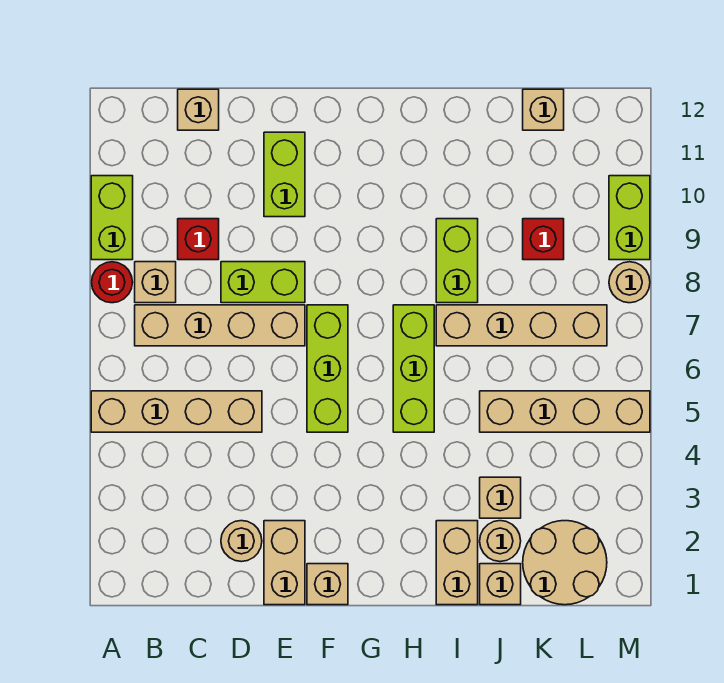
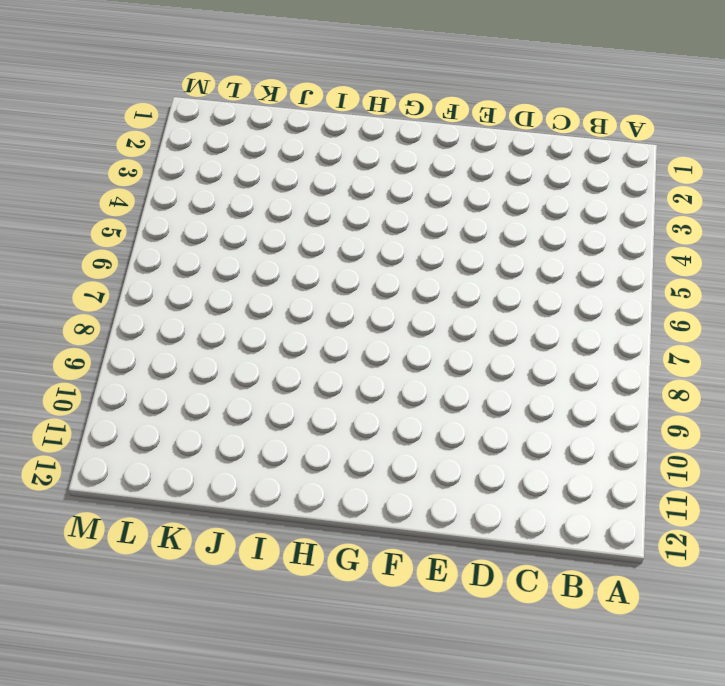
none -> tan brick A5:D5 level 1
none -> red round brick A8 level 1
none -> lime brick A9:A10 level 1

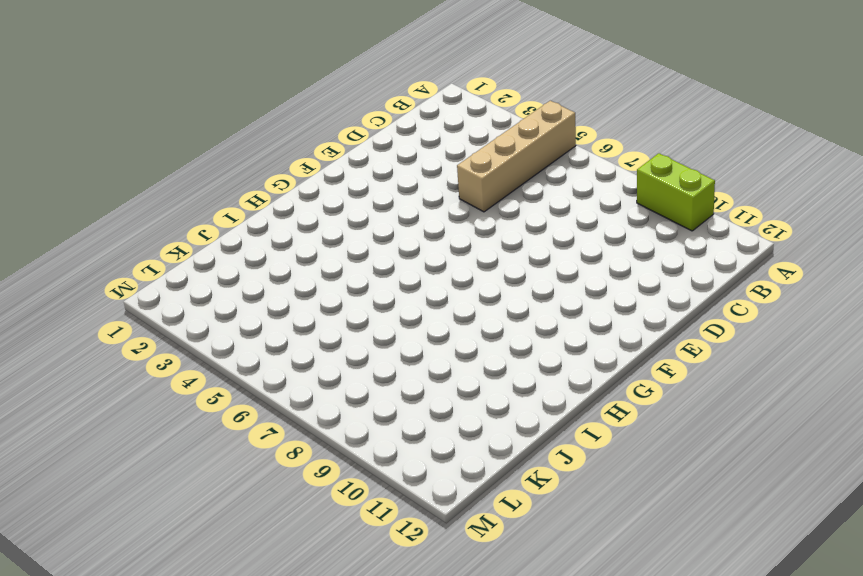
none -> red round brick A8 level 1
none -> tan brick B7:E7 level 1
none -> tan brick B8 level 1

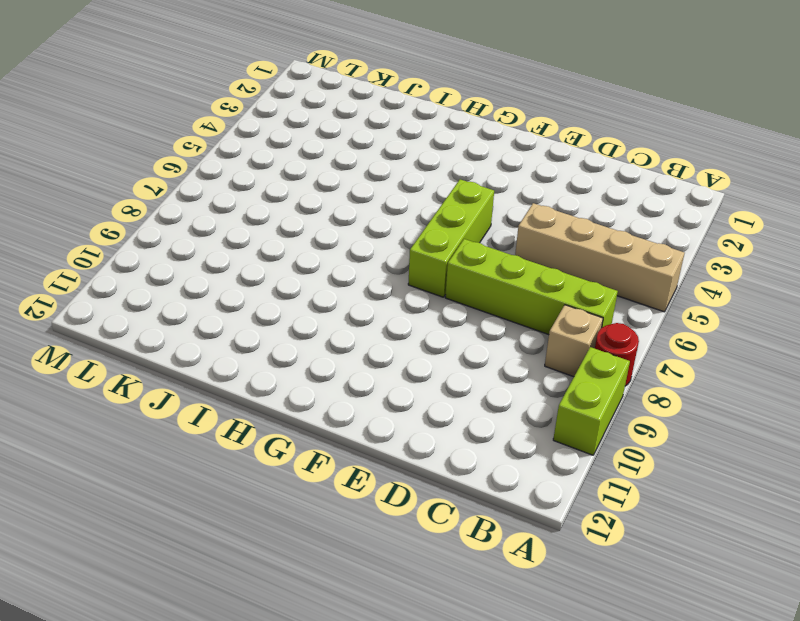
lime brick B7:E7 level 1 -> tan brick B7:E7 level 1
none -> red brick C9 level 1
none -> tan brick C12 level 1
none -> tan round brick D2 level 1

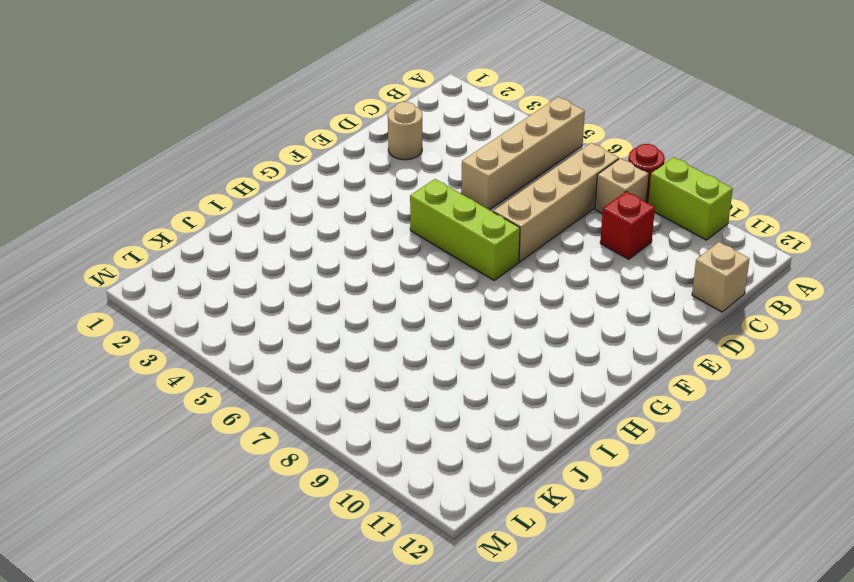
none -> lime brick D8:E8 level 1
none -> tan brick E1:E2 level 1
none -> lime brick E10:E11 level 1

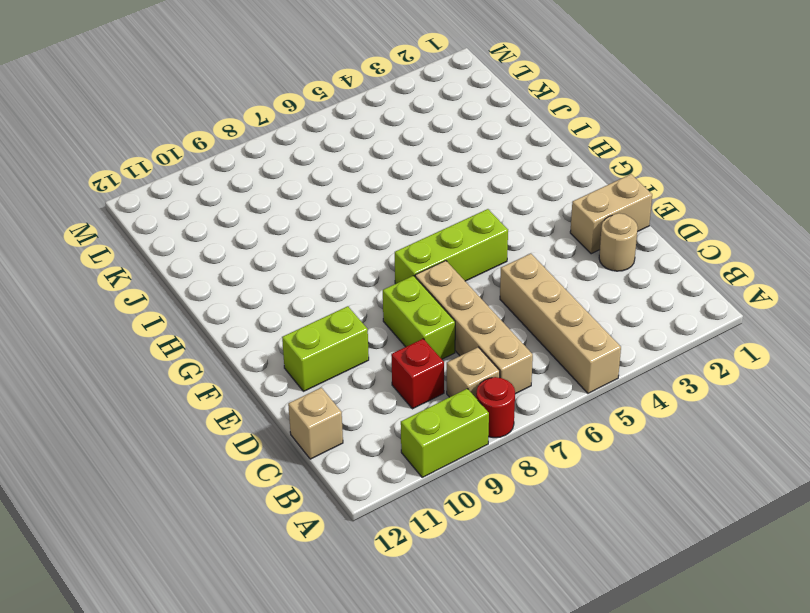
none -> tan brick F1 level 1
none -> lime brick H5:H7 level 1
none -> tan brick I1:I2 level 1

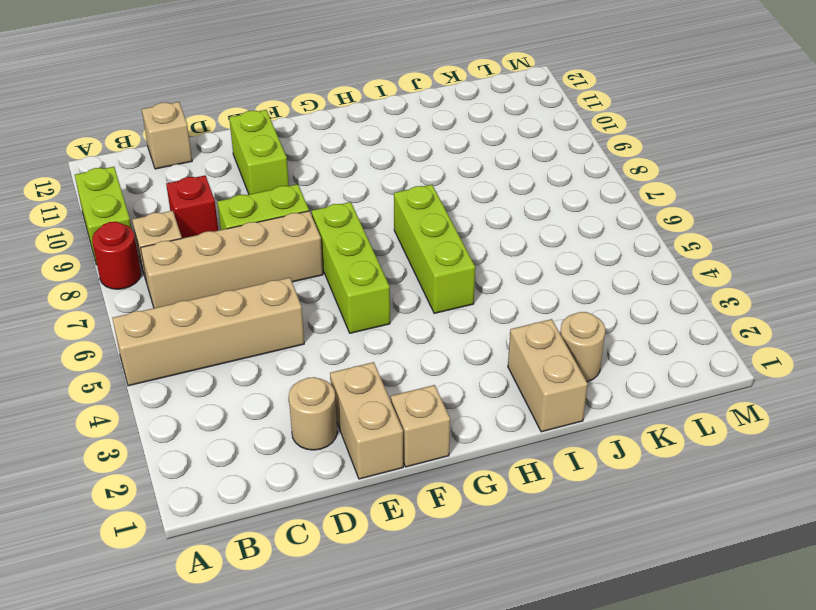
none -> tan brick I7:L7 level 1
none -> lime brick I8:I9 level 1
none -> tan brick J1 level 1

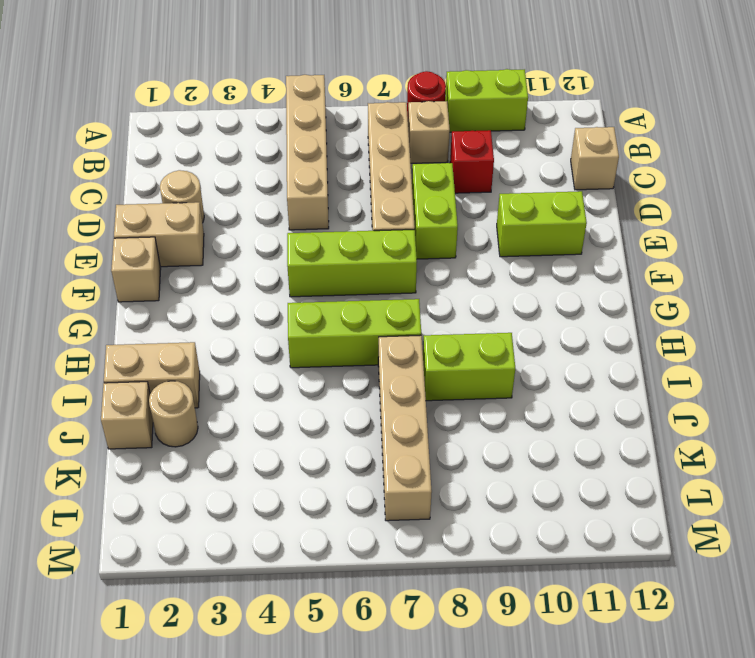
none -> tan brick J3 level 1
none -> tan brick J5:M5 level 1
none -> tan round brick K1:L2 level 1

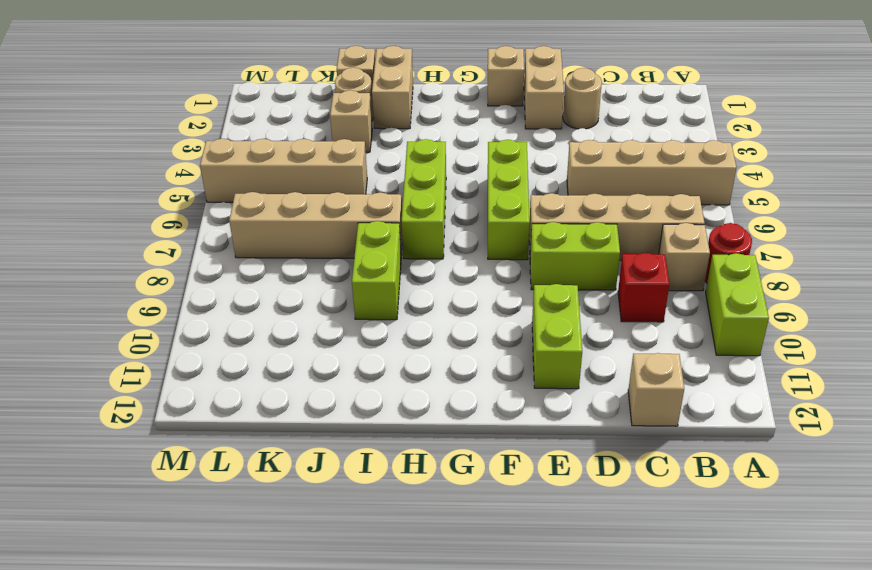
none -> tan round brick K1:L2 level 1
none -> red brick K9 level 1
none -> tan brick K12 level 1

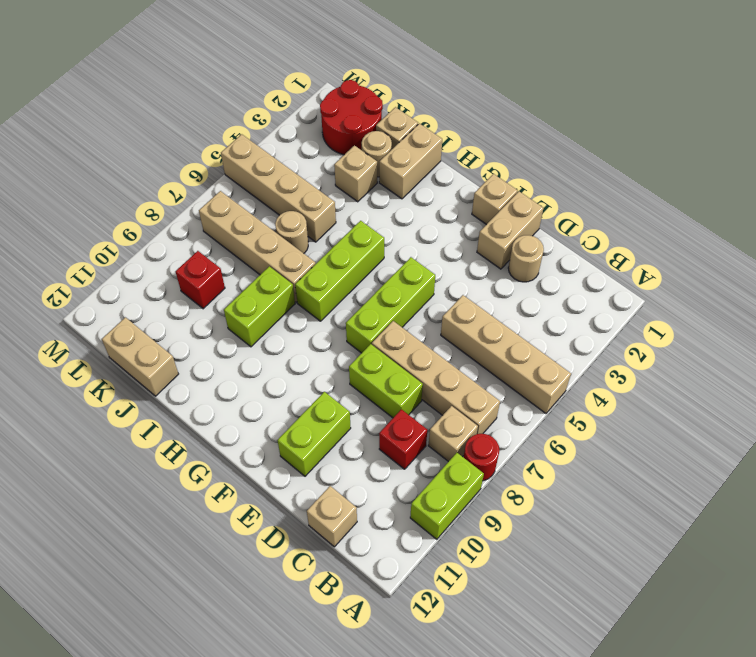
tan round brick J6 level 1 -> tan round brick M8 level 1
tan brick J12:K12 level 1 -> tan brick K12 level 1
red round brick K1:L2 level 1 -> tan round brick K1:L2 level 1
none -> lime brick M9:M10 level 1

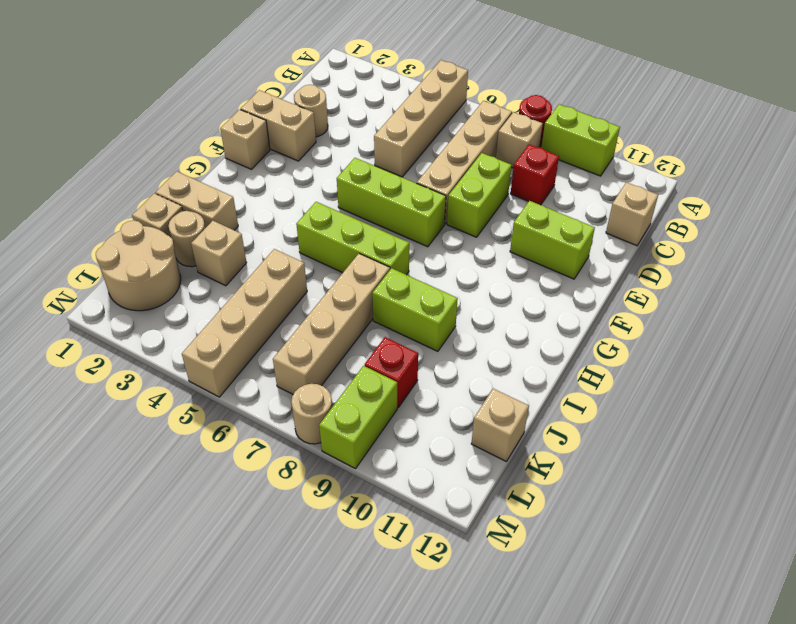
lime brick L9:M9 level 1 -> lime brick M9:M10 level 1

